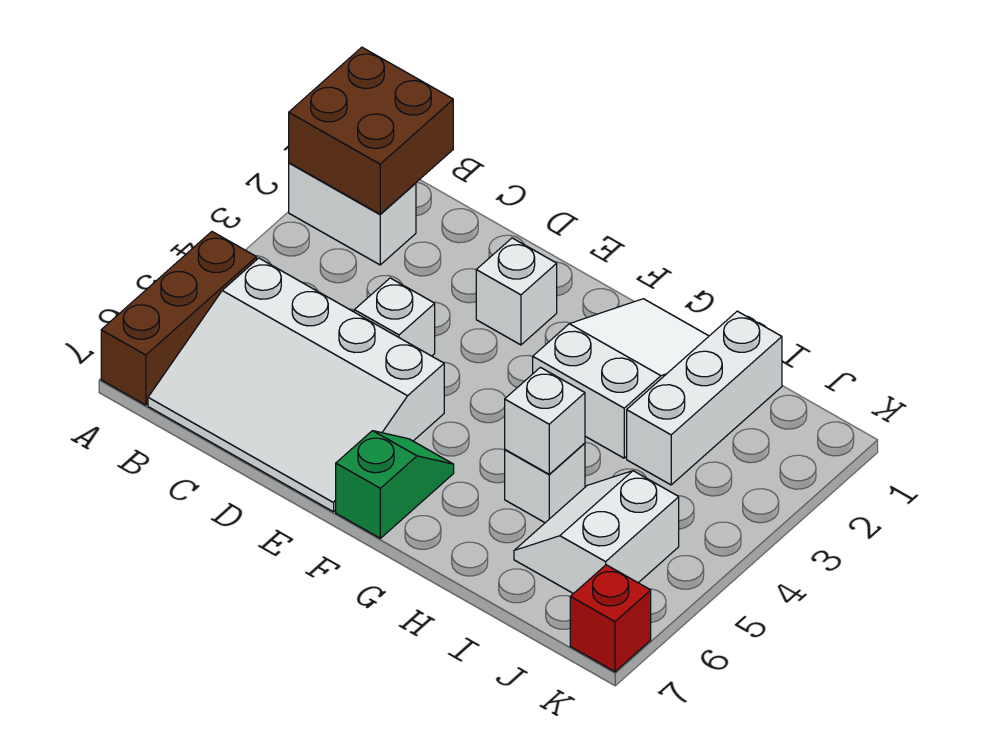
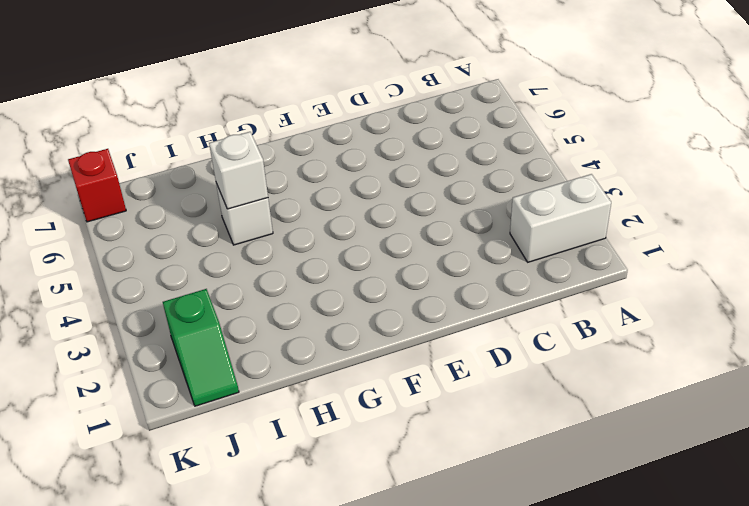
green slope J1:J2 level 1 top 2 -> green slope F6:F7 level 1 top 7
none -> brown brick A5:A7 level 1
none -> white slope B5:E7 level 1 top 5
none -> white brick D4 level 1

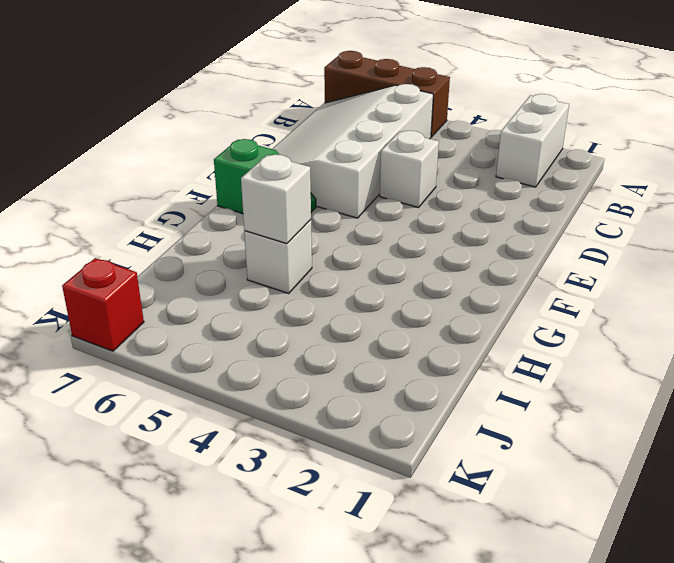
none -> white brick E2 level 1
none -> white slope G1:H3 level 1 top 3
none -> white brick I1:I3 level 1

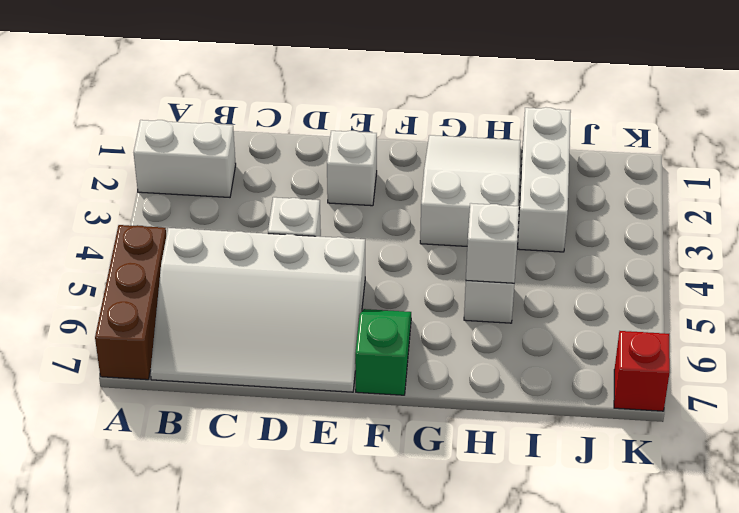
none -> white slope I5:J6 level 1 top J
none -> brown brick A1:B2 level 2

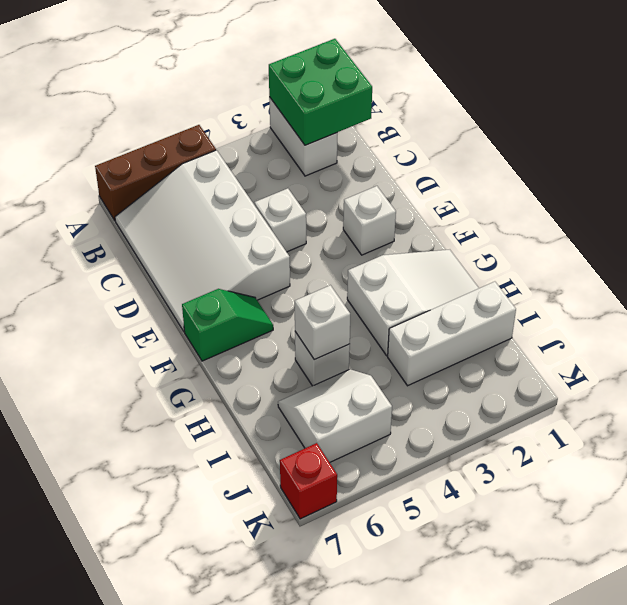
green brick A1:B2 level 2 -> brown brick A1:B2 level 2

